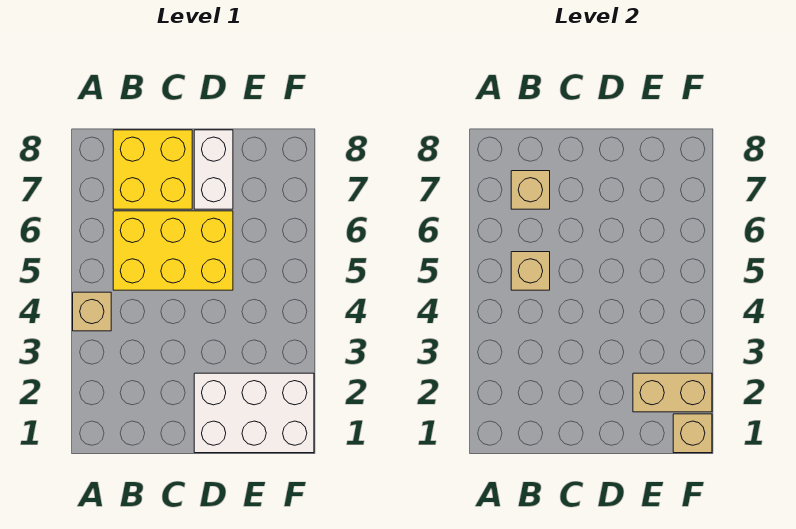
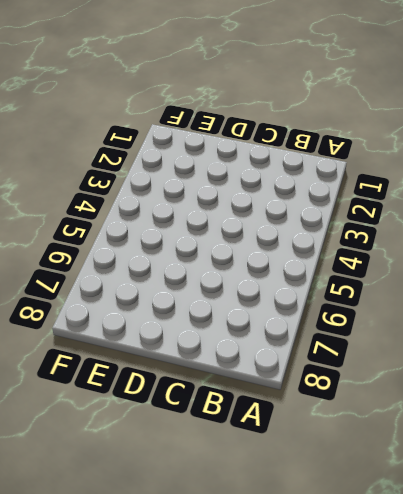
none -> tan brick A4 level 1
none -> yellow brick B5:D6 level 1

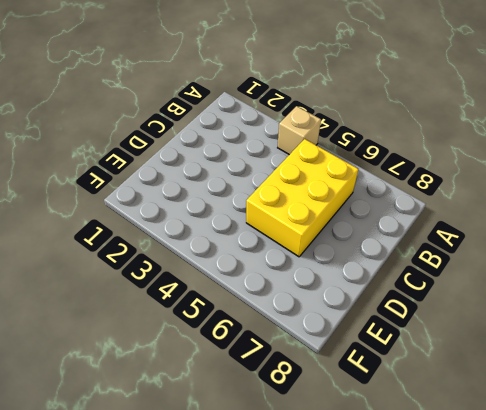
none -> yellow brick B7:C8 level 1
none -> white brick D1:F2 level 1

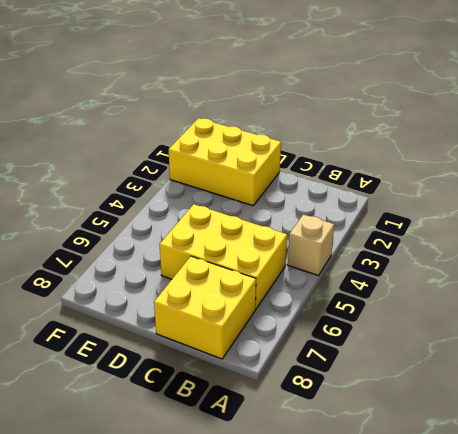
yellow brick D1:F2 level 1 -> white brick D1:F2 level 1
none -> white brick D7:D8 level 1
none -> tan brick B5 level 2

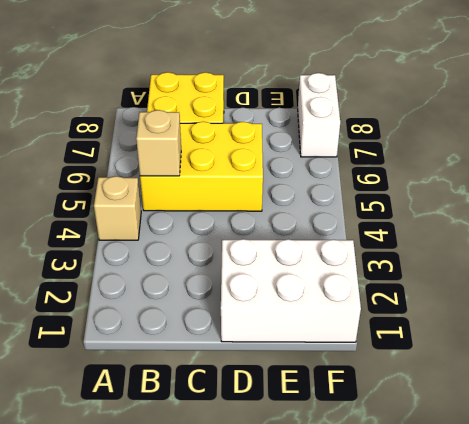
white brick F7:F8 level 1 -> white brick D7:D8 level 1
none -> tan brick B7 level 2
none -> tan brick E2:F2 level 2

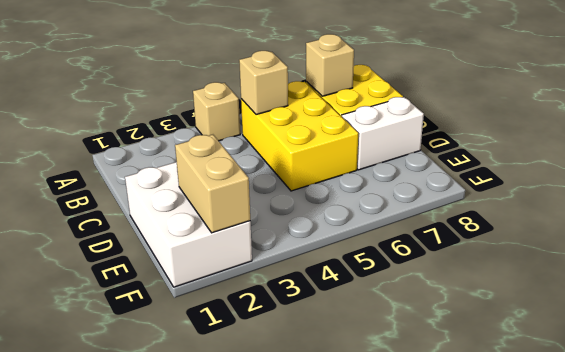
none -> tan brick F1 level 2

